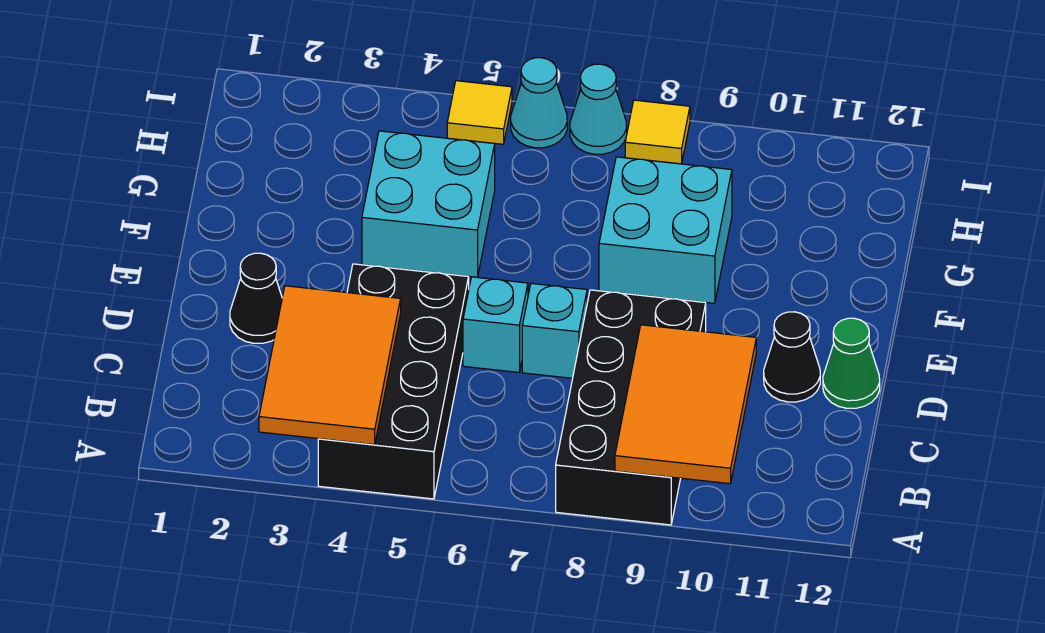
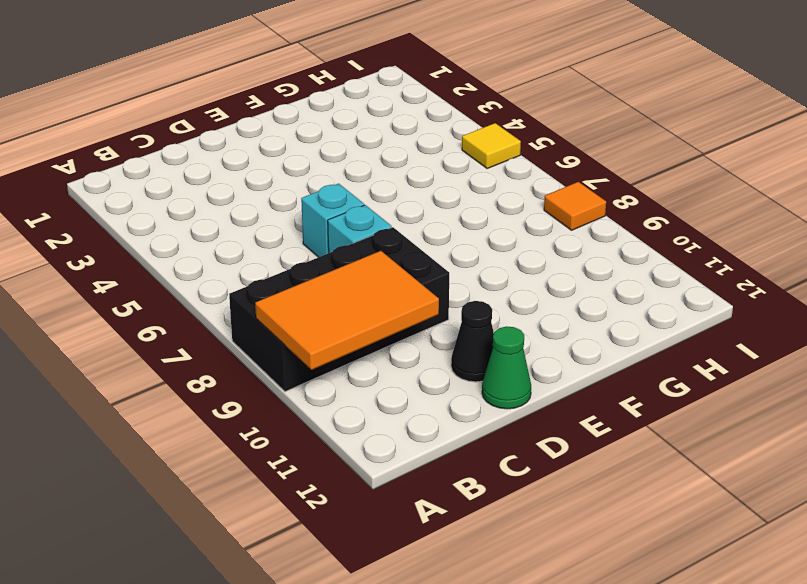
orange tile I8 level 1 -> yellow tile I8 level 1
none -> black brick A4:D5 level 1
none -> black cone D2 level 1
none -> cyan brick F4:G5 level 1

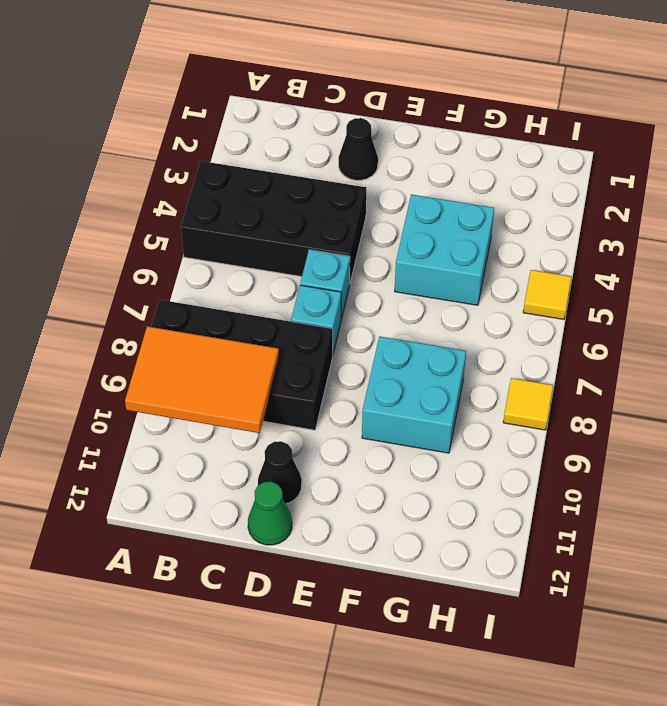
none -> cyan cone I6 level 1
none -> cyan cone I7 level 1
none -> orange tile A3:C4 level 2

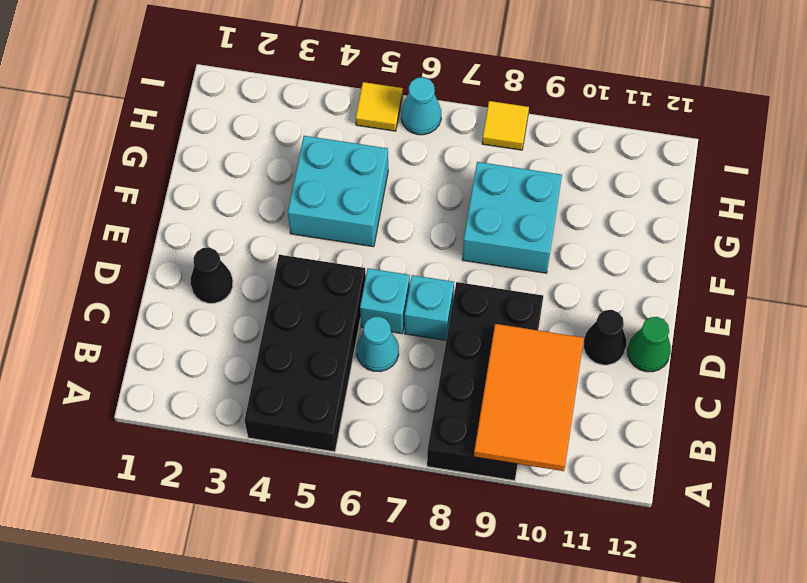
cyan cone C6 level 1 -> cyan cone I7 level 1
none -> orange tile A3:C4 level 2

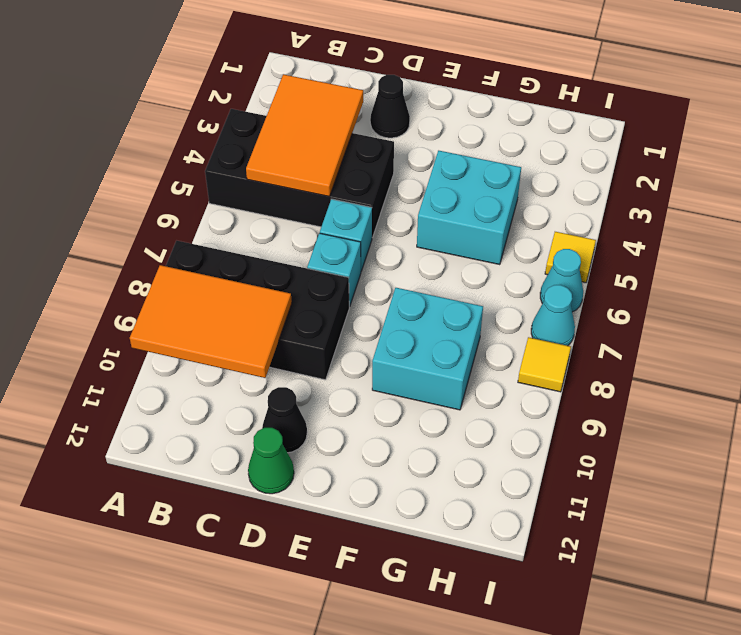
orange tile B3:C5 level 2 -> orange tile A3:C4 level 2

